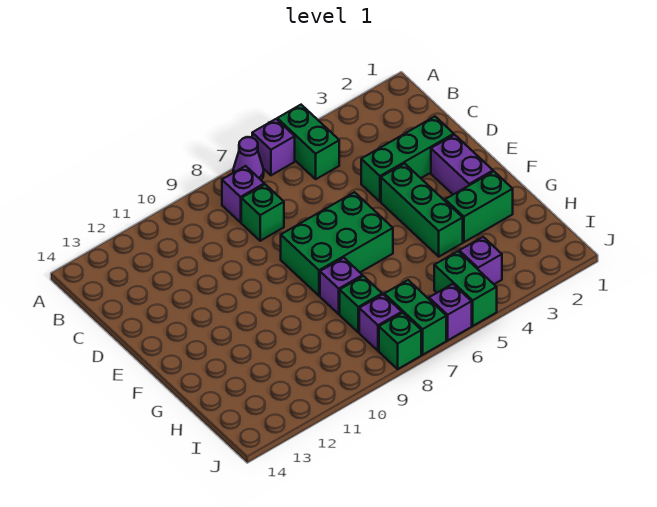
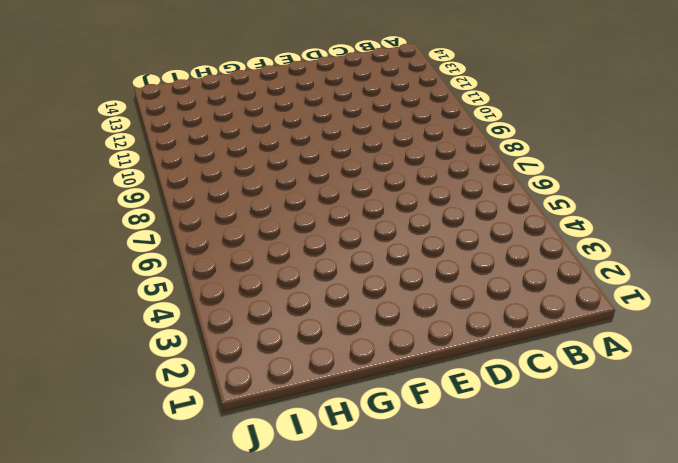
none -> green brick A5:B5 level 1
none -> purple brick A6 level 1
none -> purple cone A7 level 1

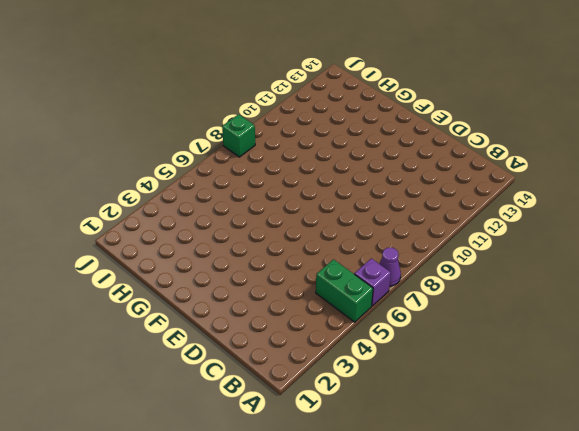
none -> purple brick B8 level 1
none -> green brick C8 level 1
none -> green brick D2:D4 level 1

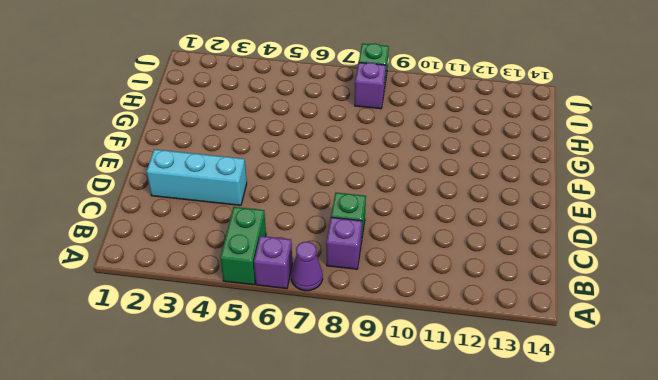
cyan brick D2:D4 level 1 -> green brick D2:D4 level 1
none -> purple brick E2:F2 level 1
none -> green brick E4:G4 level 1
none -> green brick E6:F8 level 1

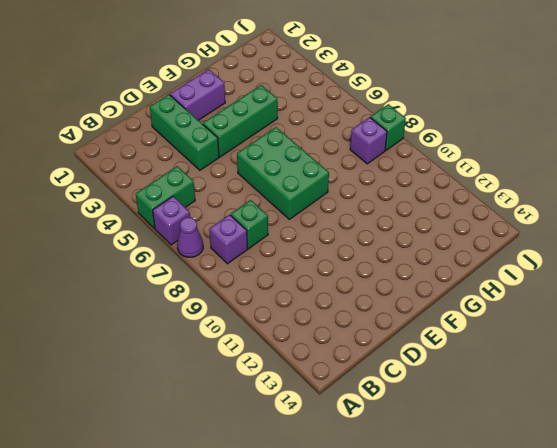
none -> green brick G2:G3 level 1
none -> purple brick G8 level 1
none -> green brick H8 level 1

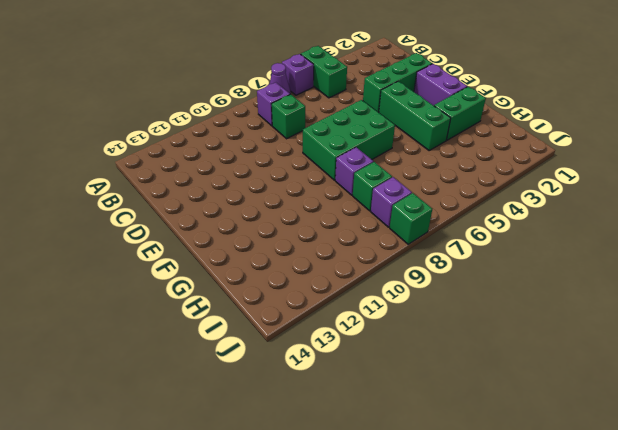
none -> purple brick I4 level 1
none -> green brick I5:J5 level 1
none -> green brick I7:J7 level 1

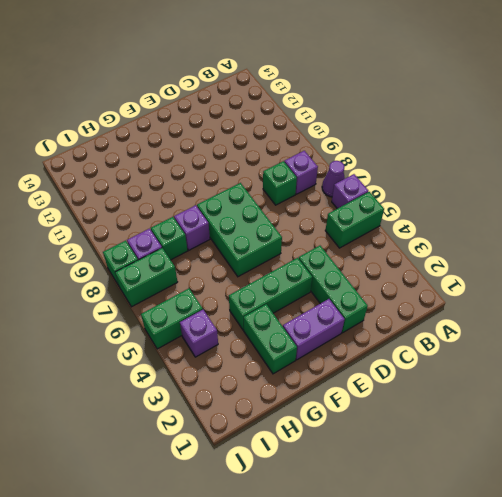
none -> purple brick J6 level 1

